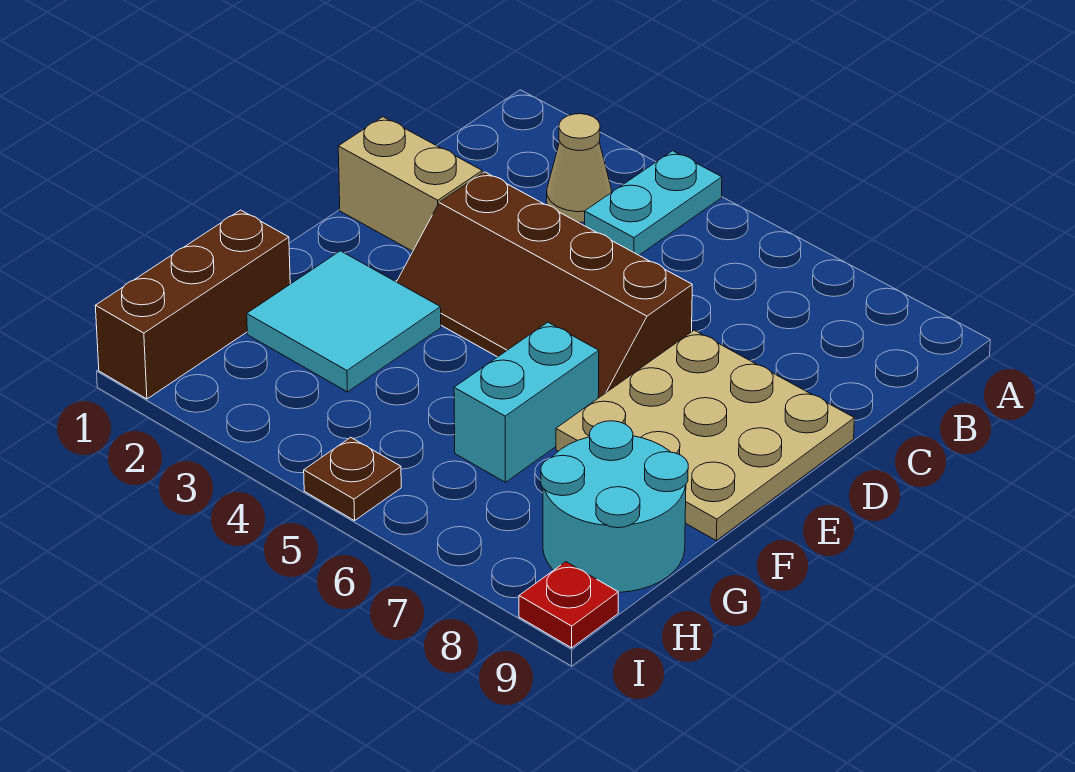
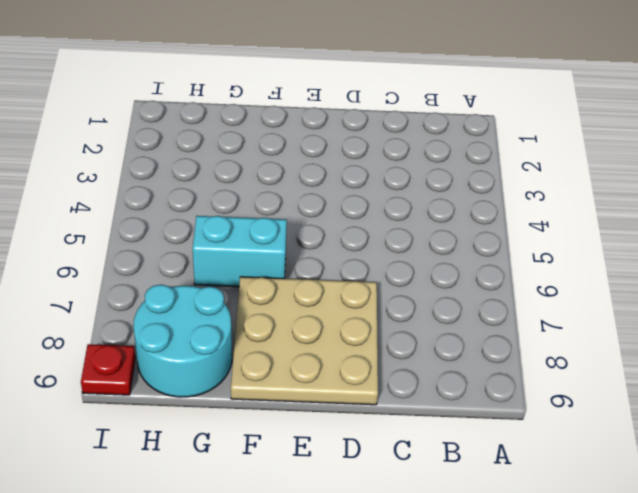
none -> cyan plate A4:B4 level 1
none -> tan cone B3 level 1

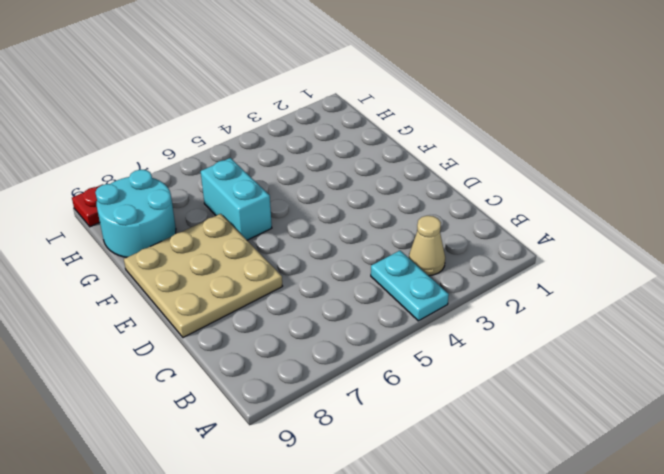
none -> tan brick D1:D2 level 1
none -> brown slope D3:E6 level 1 top D

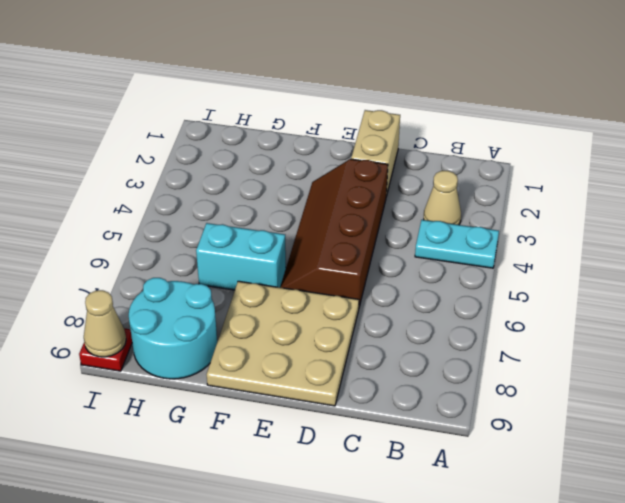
tan cone I9 level 2 -> none
none -> cyan tile F2:G3 level 1
none -> brown brick G1:I1 level 1

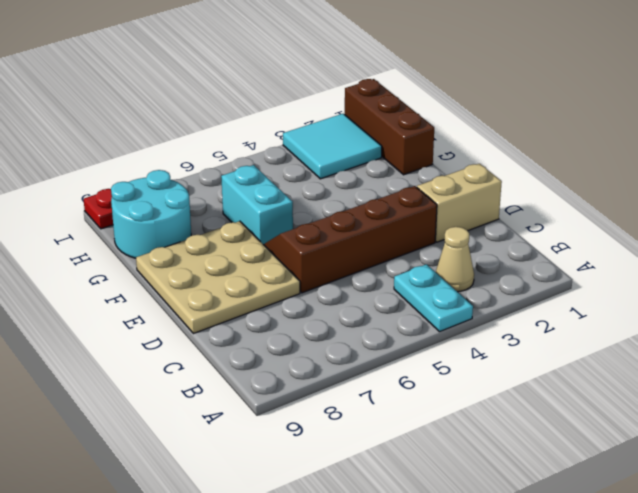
cyan tile H2:I3 level 1 -> cyan tile F2:G3 level 1
none -> brown plate I5 level 1

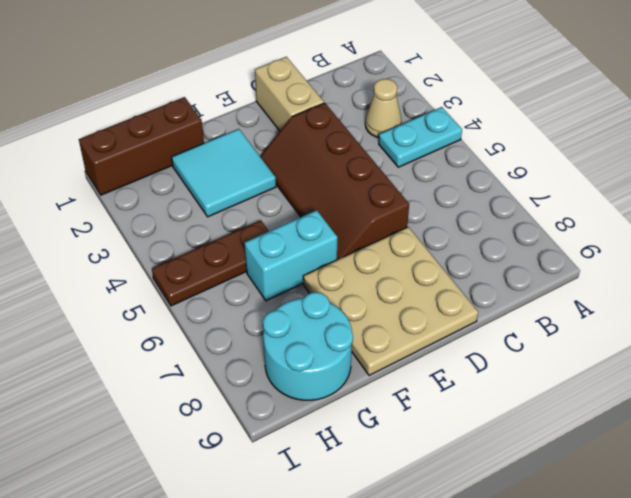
brown plate G5:I5 level 1 -> brown plate I5 level 1
none -> red plate I9 level 1

